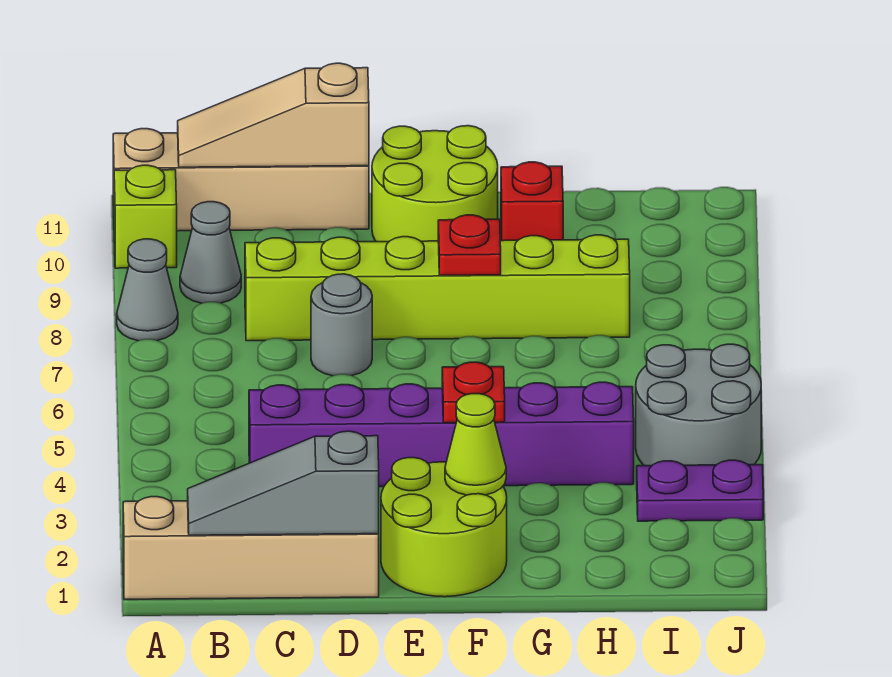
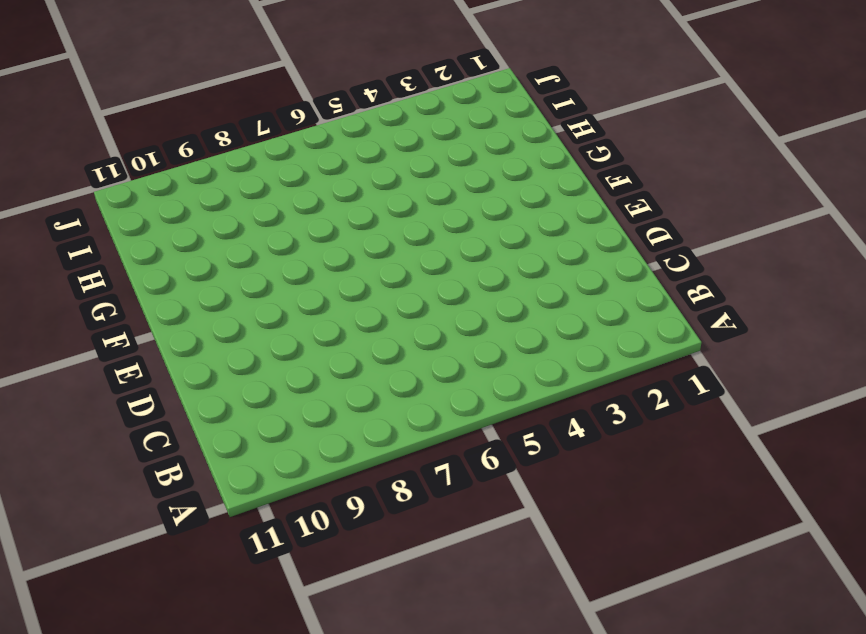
none -> tan brick A1:D1 level 1
none -> grey cone A8 level 1
none -> lime brick A10 level 1

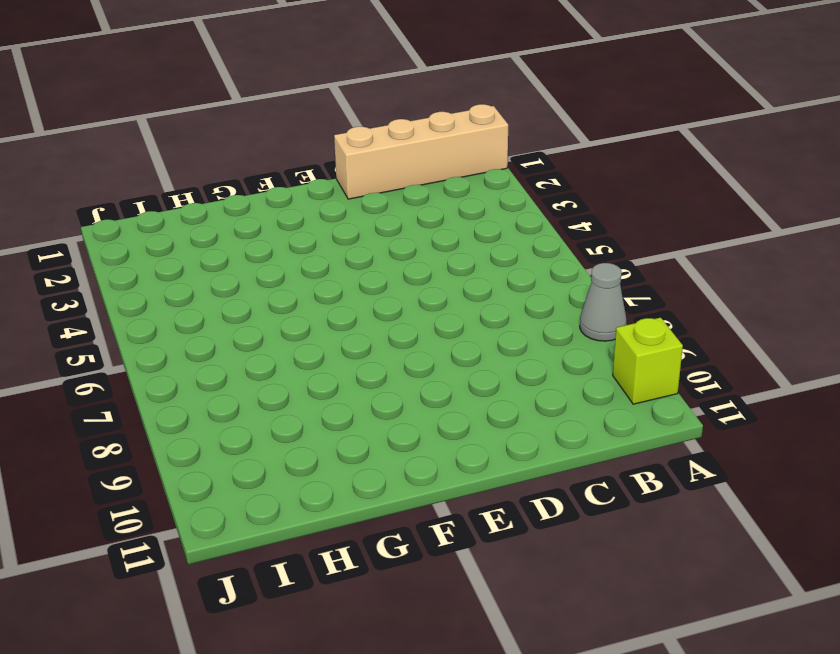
none -> tan brick A11:D11 level 1
none -> grey cone B9 level 1
none -> purple brick C4:H4 level 1

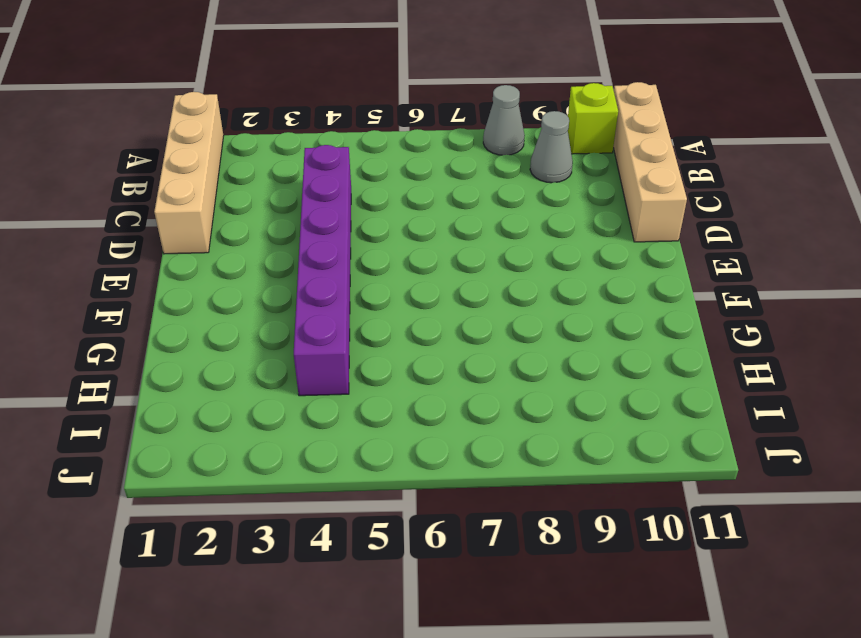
none -> lime brick C8:H8 level 1
none -> grey round brick D7 level 1
none -> lime round brick E1:F2 level 1

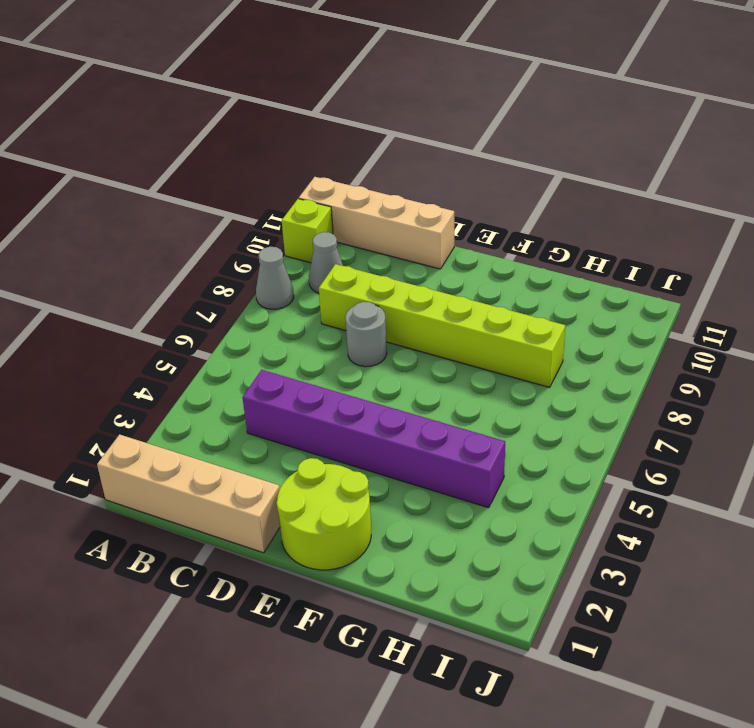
none -> lime round brick E10:F11 level 1
none -> red brick G10 level 1
none -> purple plate I3:J3 level 1

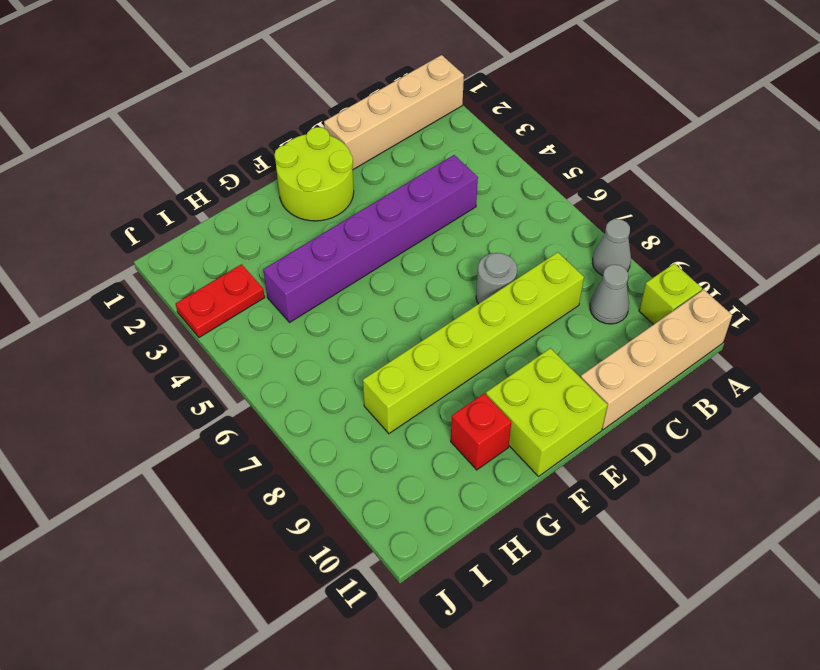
lime brick E10:F11 level 1 -> lime round brick E10:F11 level 1
red plate I3:J3 level 1 -> purple plate I3:J3 level 1
none -> grey round brick I4:J5 level 1
none -> grey slope B1:D1 level 2 top D
none -> tan slope B11:D11 level 2 top D

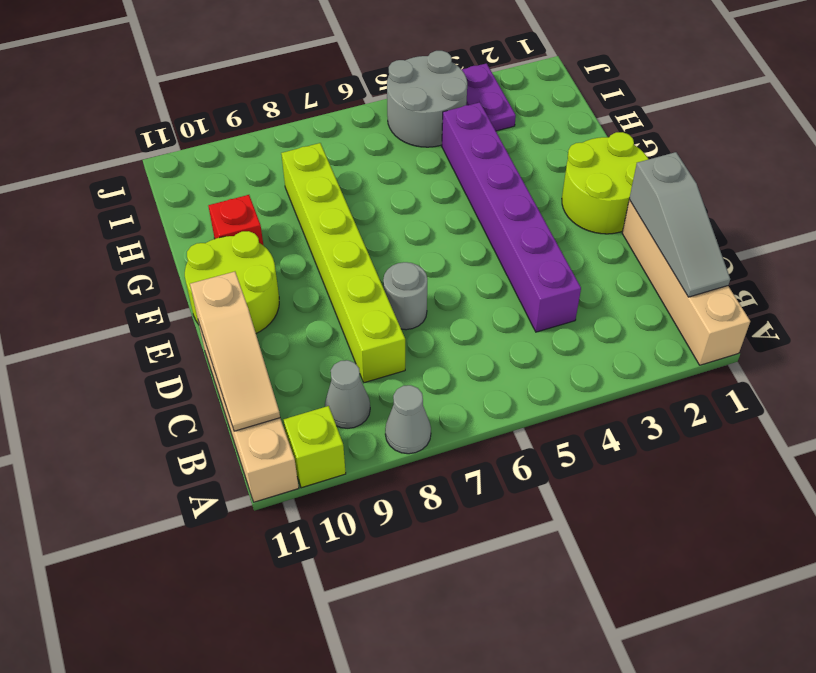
none -> lime cone F2 level 2
none -> red plate F4 level 2
none -> red plate F8 level 2

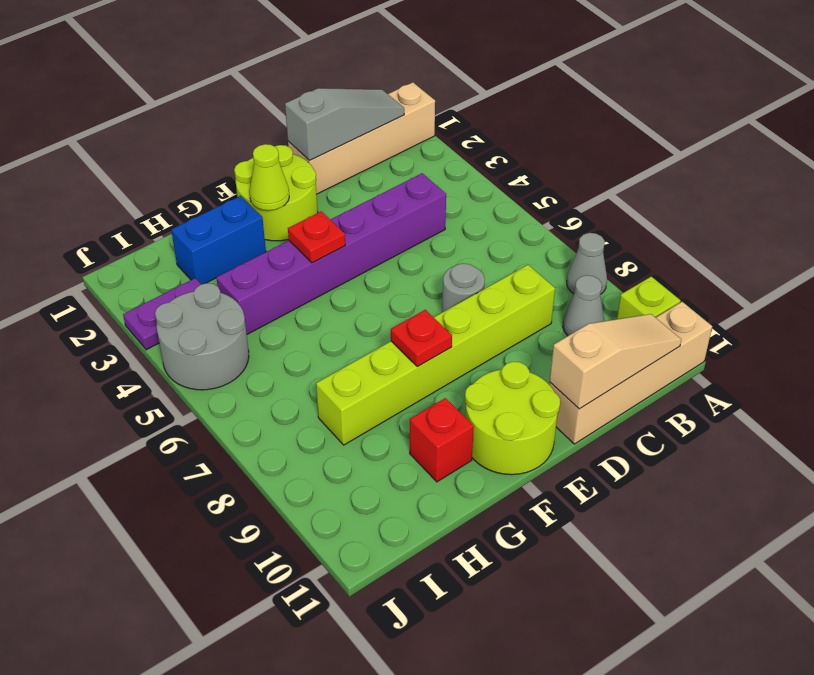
blue brick G2:H2 level 1 -> none

